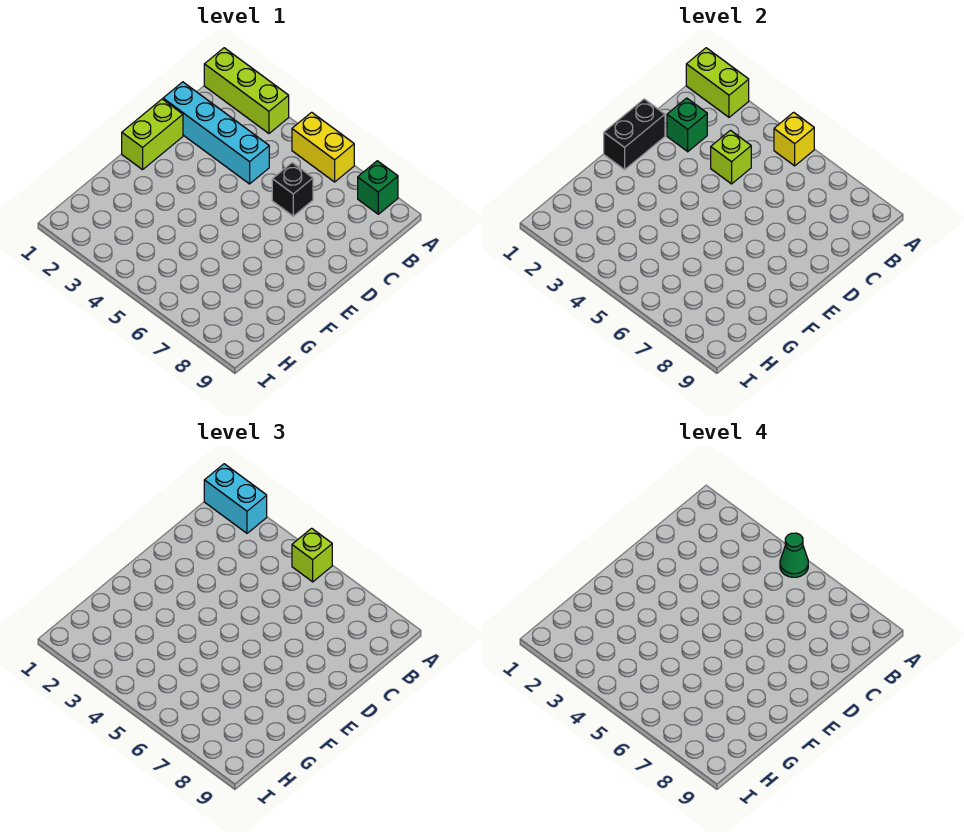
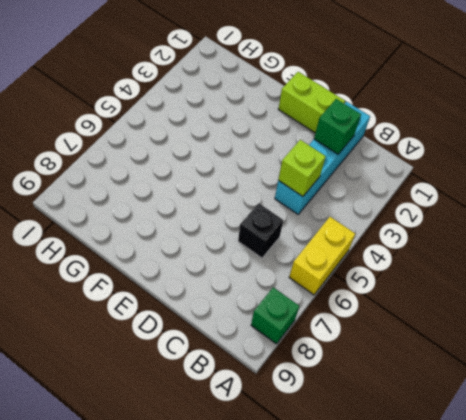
none -> lime brick A1:A3 level 1
none -> lime brick A1:A2 level 2
none -> yellow brick A5 level 2

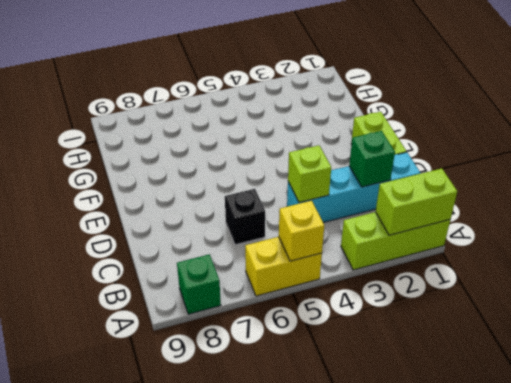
none -> black brick D1:E1 level 2
none -> cyan brick A1:A2 level 3
none -> lime brick A5 level 3

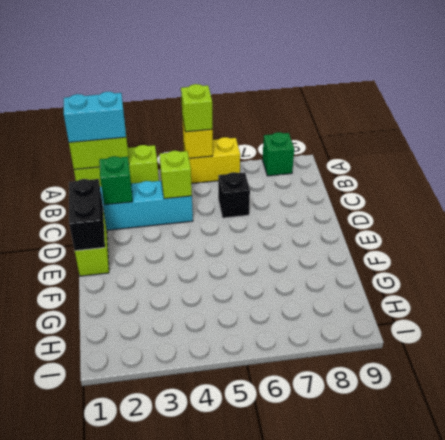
none -> green cone A5 level 4

